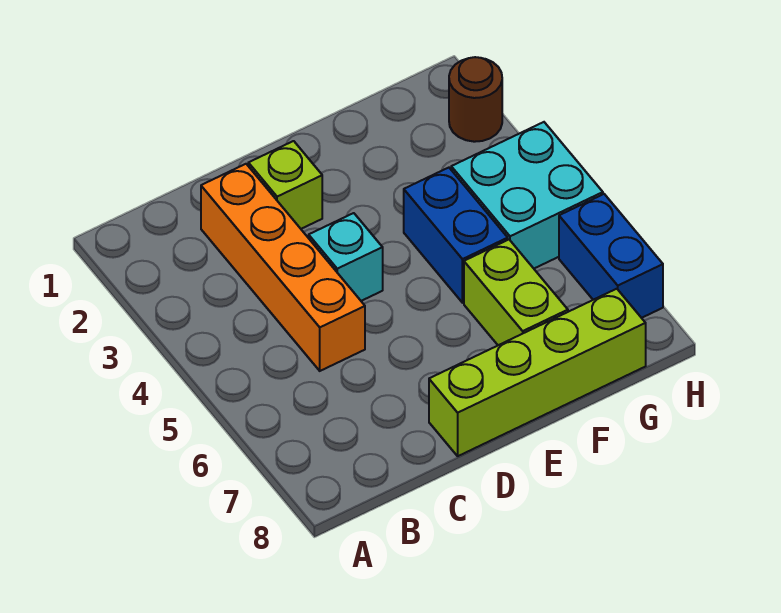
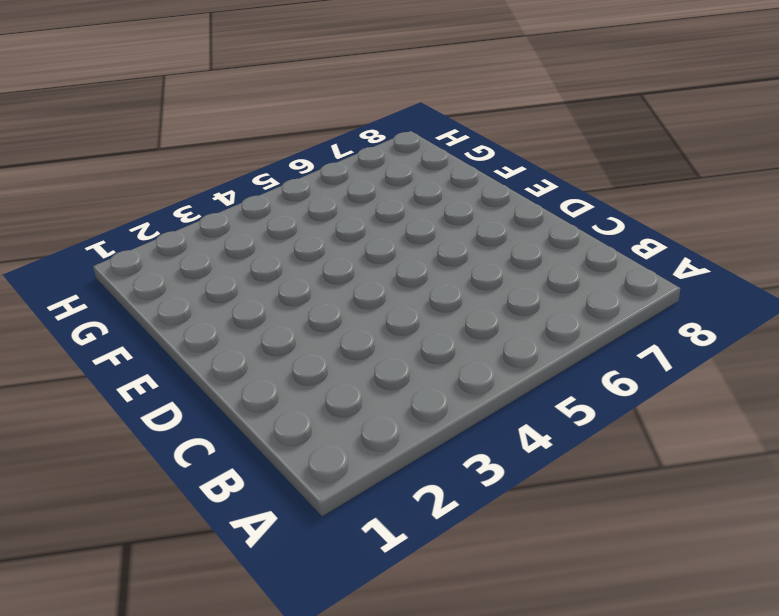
none -> orange brick C2:C5 level 1
none -> lime brick D2 level 1

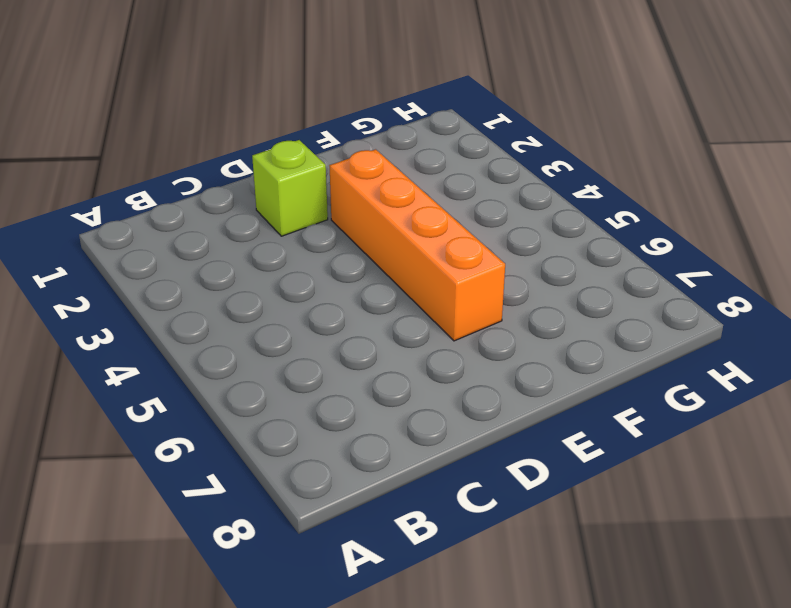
orange brick E3:E6 level 1 -> orange brick C2:C5 level 1
none -> cyan brick D4 level 1
none -> lime brick D8:G8 level 1

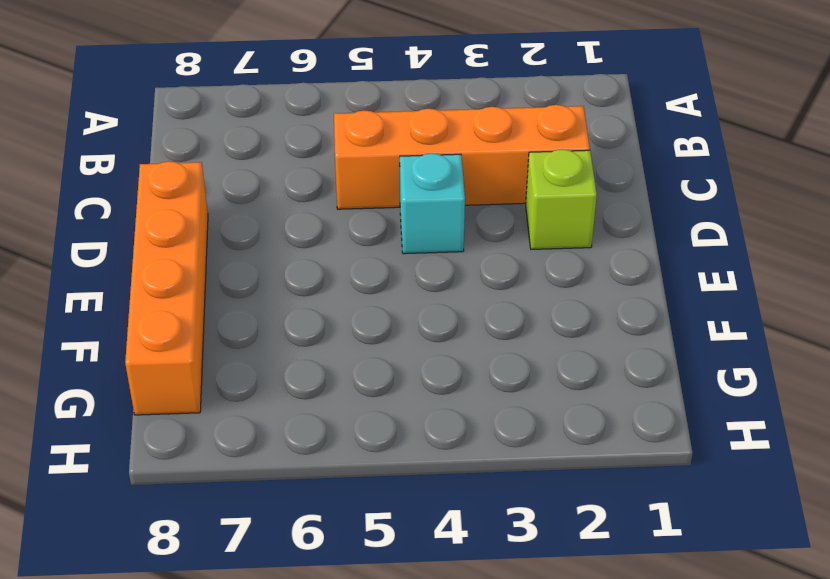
orange brick D8:G8 level 1 -> lime brick D8:G8 level 1
none -> blue brick F4:F5 level 1
none -> lime brick F6:F7 level 1

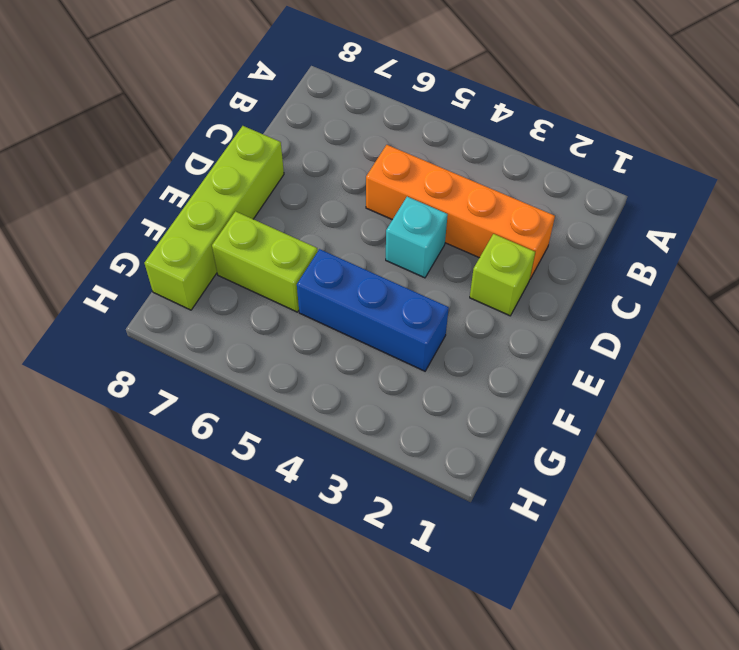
blue brick F3:F5 level 1 -> blue brick F4:F5 level 1
none -> cyan brick G4:H5 level 1
none -> brown round brick H2 level 1

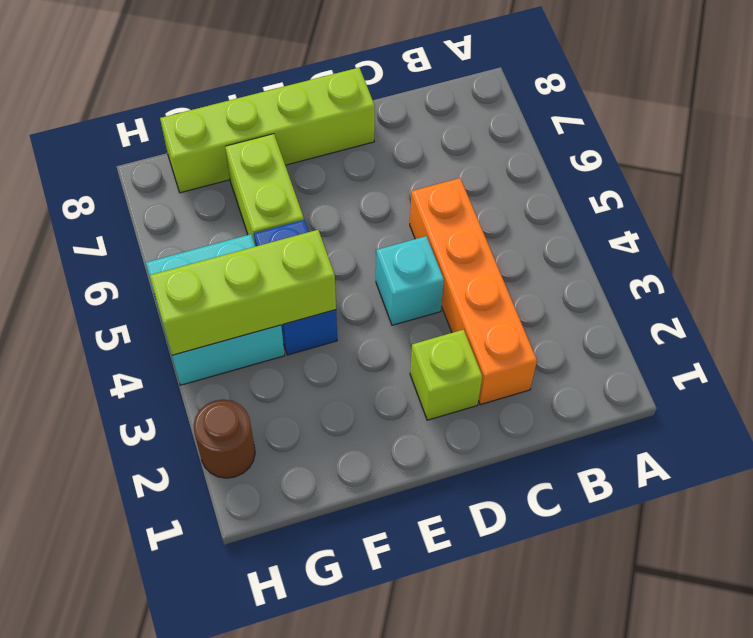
lime brick F4:H4 level 2 -> none
none -> blue brick H6:H7 level 1

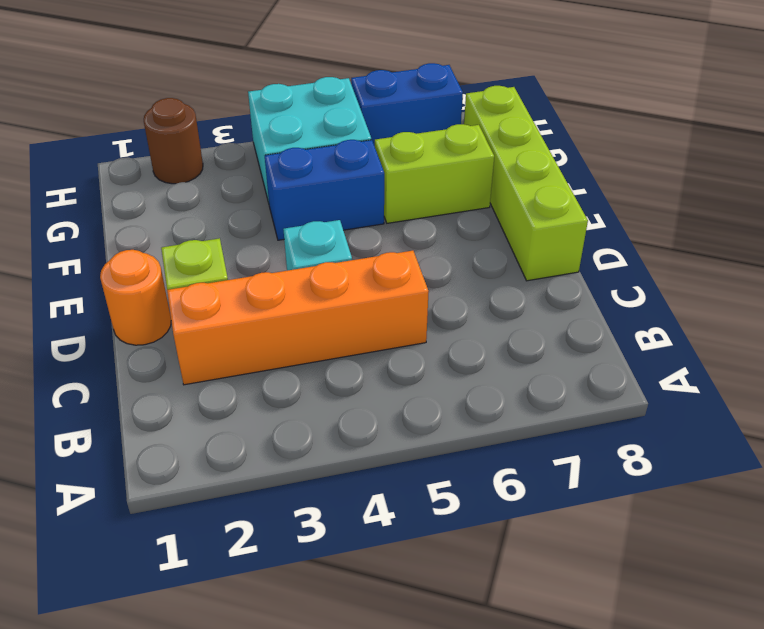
orange round brick D1 level 1 -> none

